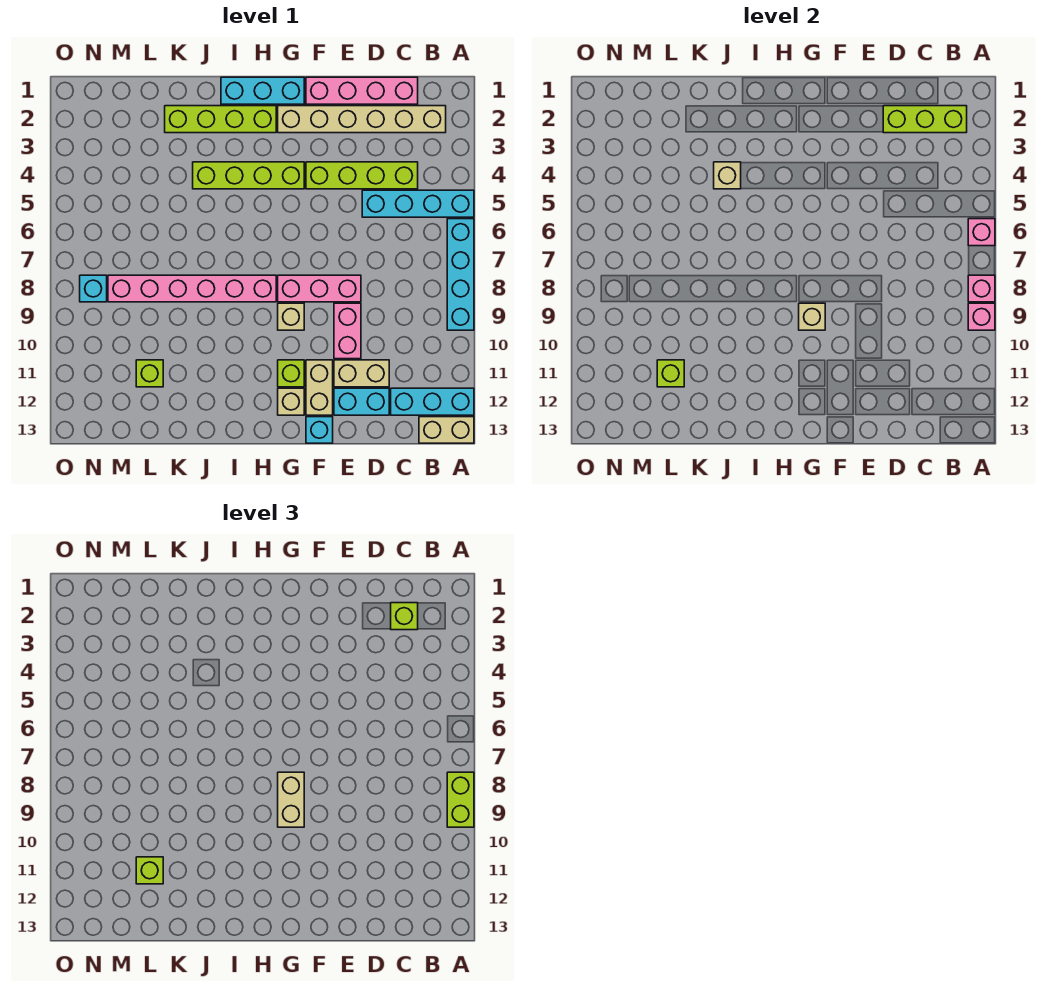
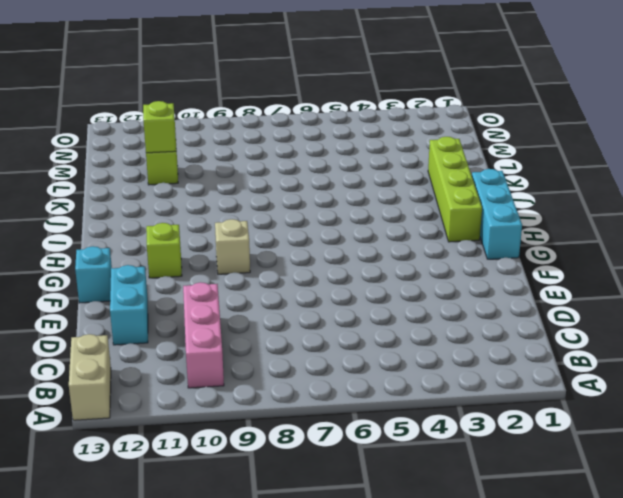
pink brick B10:D10 level 1 -> pink brick E8:G8 level 1
none -> cyan brick A5:D5 level 1
none -> cyan brick A6:A9 level 1
none -> cyan brick A12:C12 level 1
none -> tan brick B2:G2 level 1

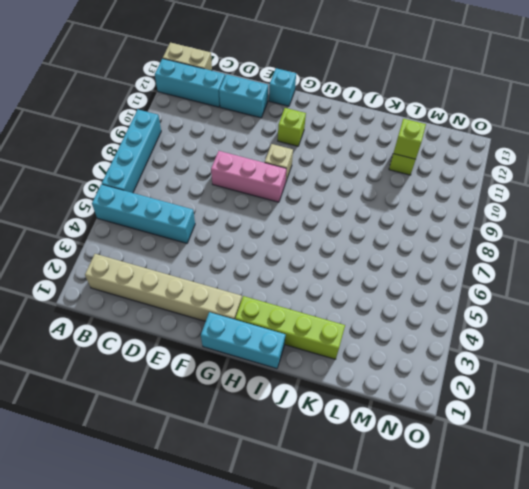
none -> pink brick C1:F1 level 1
none -> lime brick C4:F4 level 1
none -> tan brick D11:E11 level 1
none -> pink brick E9:E10 level 1

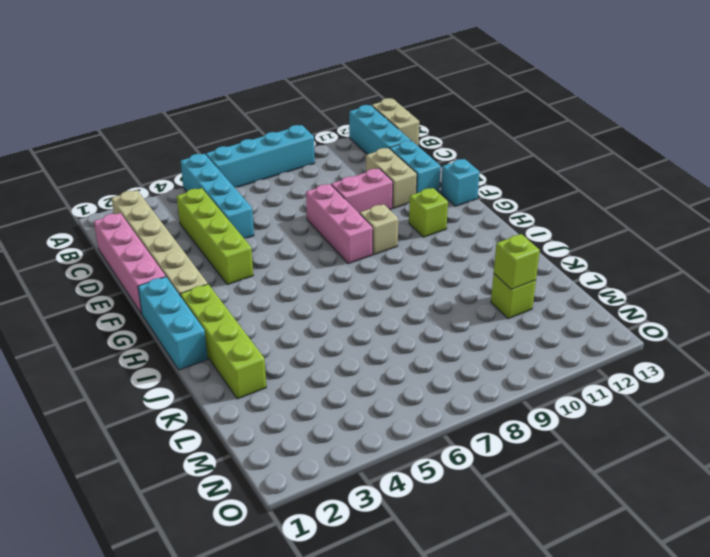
none -> tan brick F11:F12 level 1
none -> lime brick G4:J4 level 1
none -> tan brick G12 level 1
none -> pink brick H8:M8 level 1

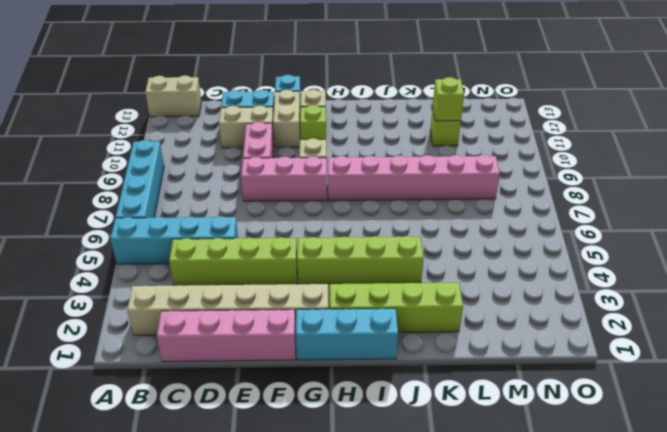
none -> cyan brick A12:C12 level 1
none -> cyan brick N8 level 1
none -> pink brick A6 level 2
none -> pink brick A8 level 2

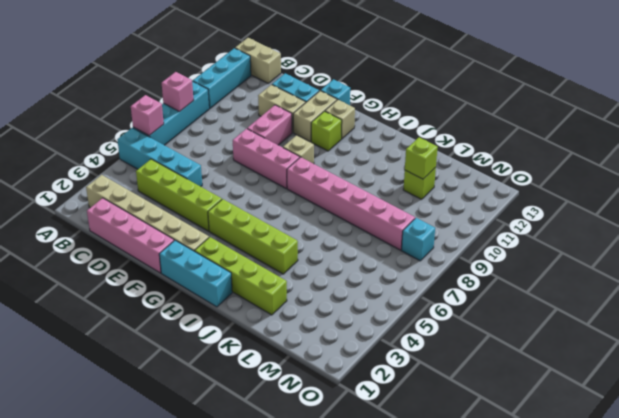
cyan brick A10:A12 level 1 -> cyan brick A12:C12 level 1
none -> pink brick A9 level 2
none -> lime brick B2:D2 level 2
none -> tan brick G9 level 2
none -> tan brick J4 level 2

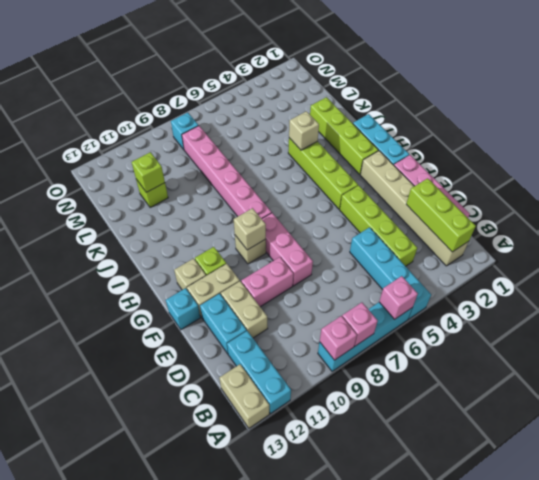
none -> lime brick A8:A9 level 3
none -> lime brick C2 level 3
none -> tan brick G8:G9 level 3
none -> lime brick L11 level 3

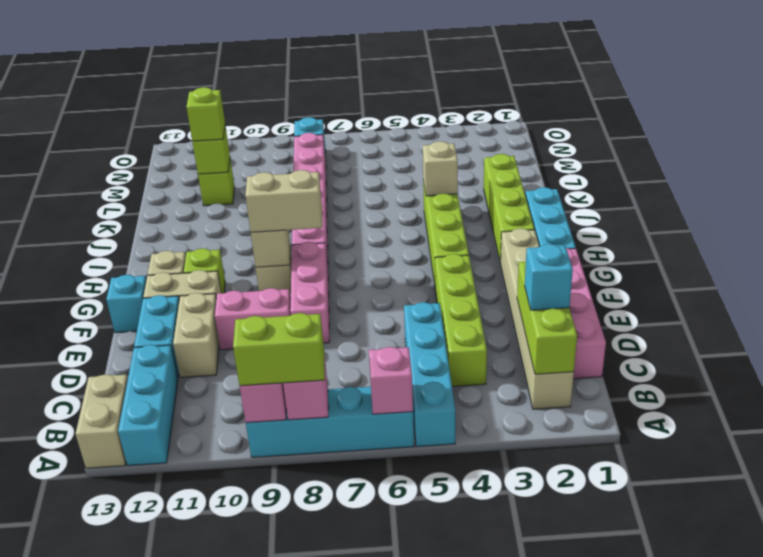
cyan brick C2 level 3 -> lime brick C2 level 3

